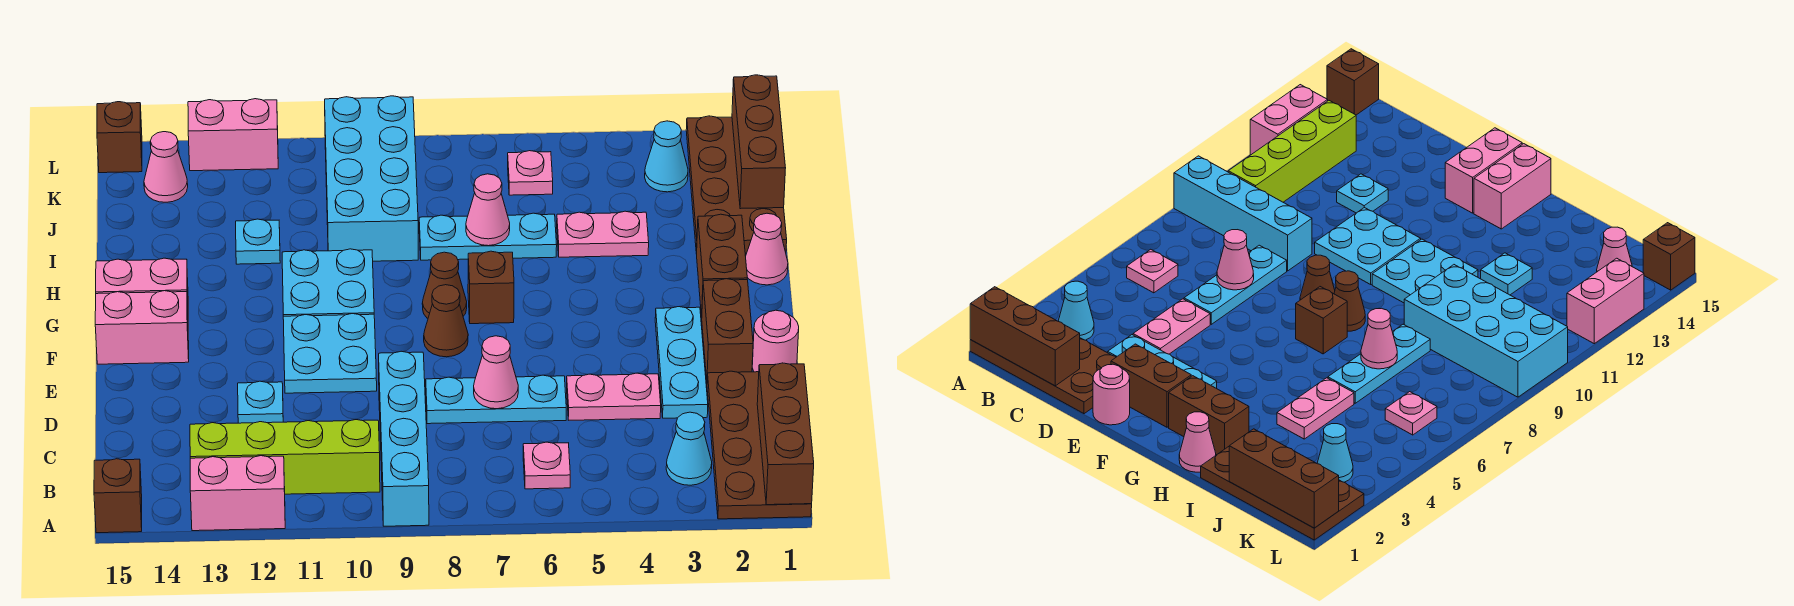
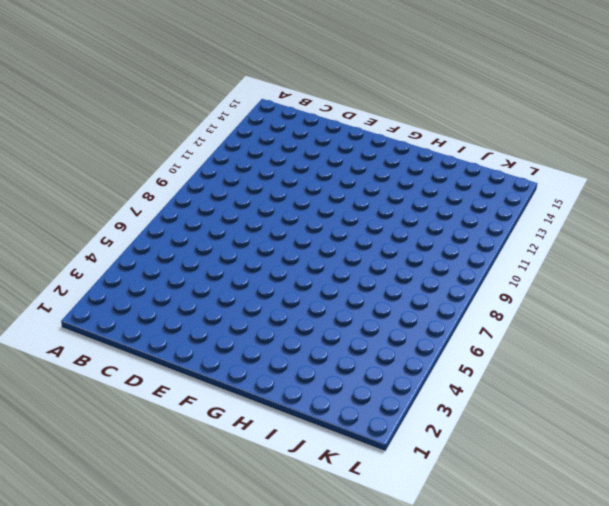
none -> brown plate A1:D2 level 1
none -> cyan brick A9:D9 level 1
none -> pink brick A12:A13 level 1
none -> brown brick A15 level 1

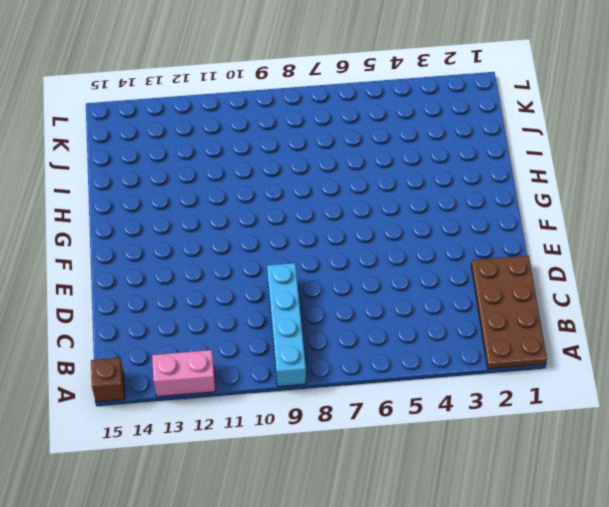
none -> cyan cone B3 level 1
none -> pink plate B6 level 1
none -> lime brick B10:B13 level 1
none -> cyan plate D3:F3 level 1

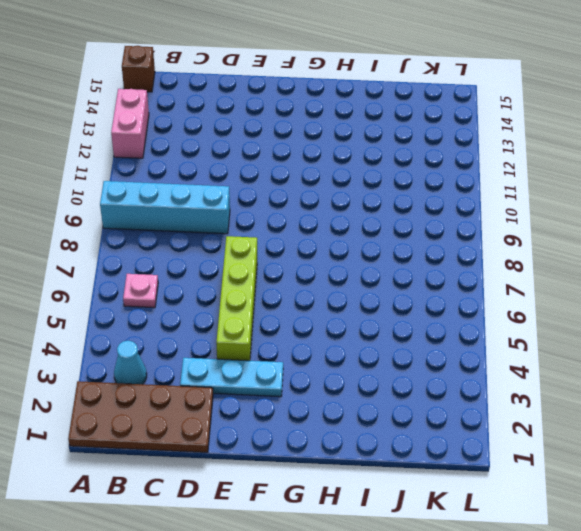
lime brick E4:E7 level 1 -> lime brick B10:B13 level 1
none -> pink plate D4:D5 level 1
none -> cyan plate D6:D8 level 1
none -> cyan plate D12 level 1
none -> pink round brick E1 level 1

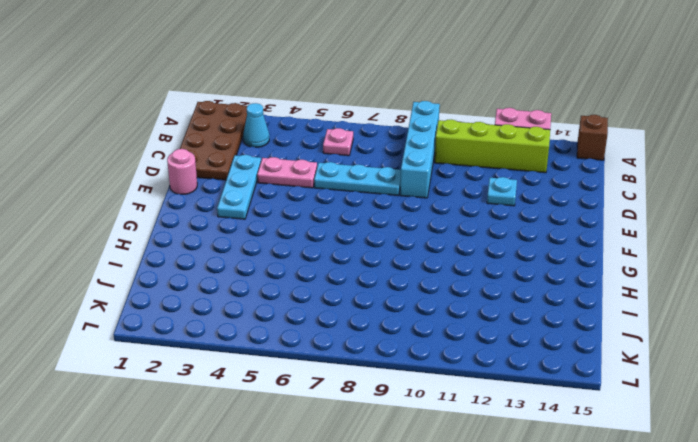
none -> brown brick E2:F2 level 1
none -> cyan plate E10:F11 level 1
none -> brown cone F8 level 1
none -> pink brick F14:F15 level 1

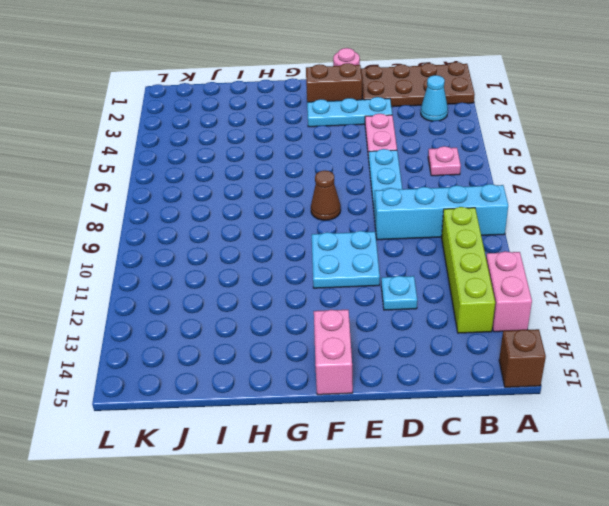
none -> brown brick G2:H2 level 1
none -> brown brick G7 level 1
none -> brown cone G8 level 1
none -> cyan plate G10:H11 level 1

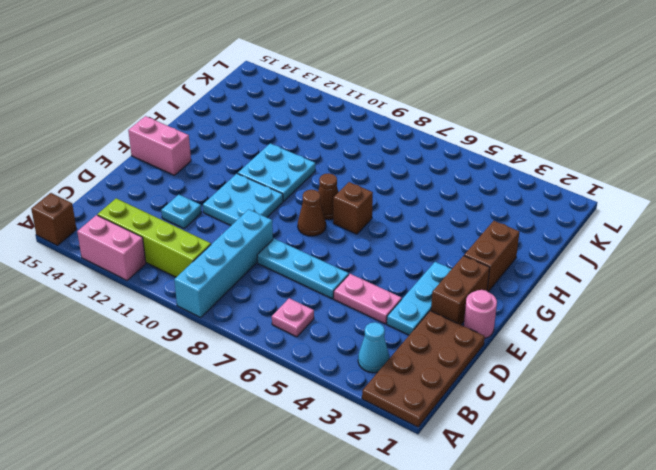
none -> pink brick G14:G15 level 1
none -> pink cone H1 level 1
none -> brown plate I1:L2 level 1
none -> pink plate I4:I5 level 1

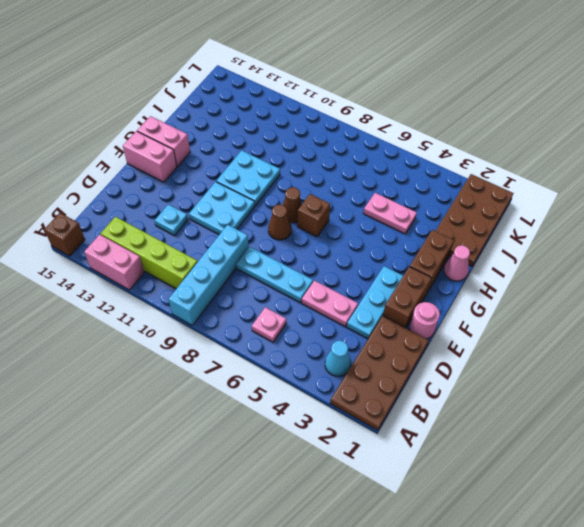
none -> cyan plate I6:I8 level 1
none -> cyan brick I9:L10 level 1
none -> cyan plate I12 level 1
none -> cyan cone K3 level 1

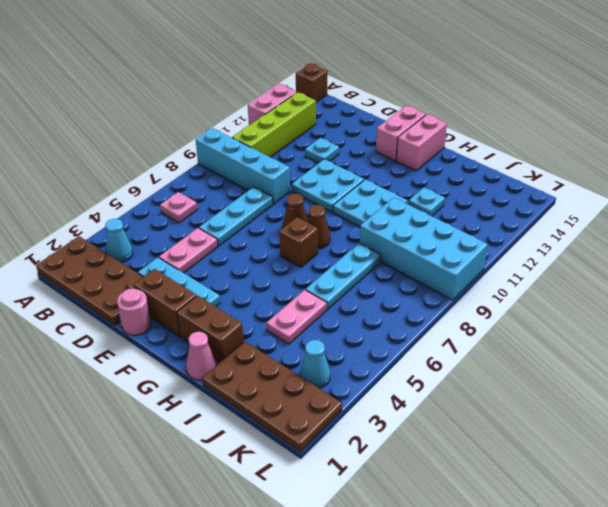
none -> pink plate K6 level 1
none -> pink cone K14 level 1
none -> pink brick L12:L13 level 1
none -> brown brick L15 level 1

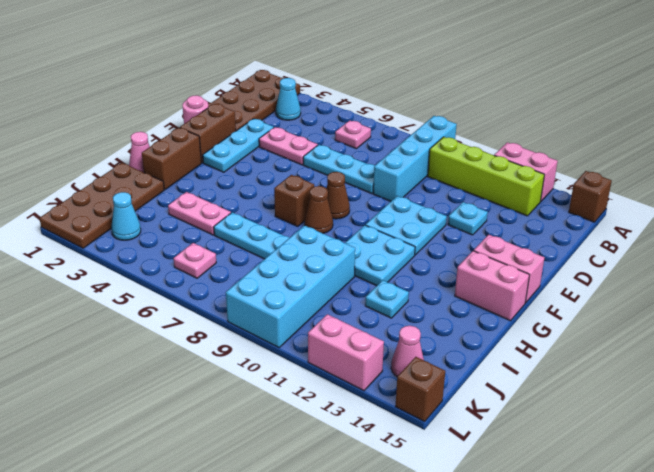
none -> brown brick A1:C1 level 2
none -> pink cone D7 level 2
none -> pink cone I7 level 2
none -> brown brick J1:L1 level 2

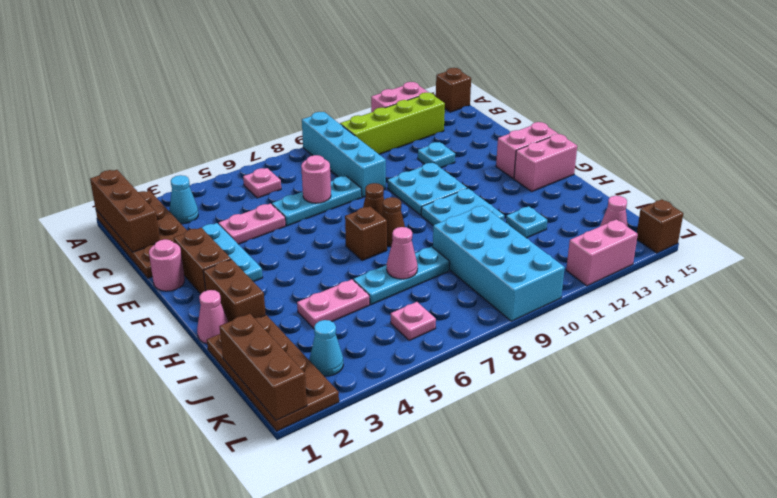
pink round brick D7 level 2 -> pink cone D7 level 2

